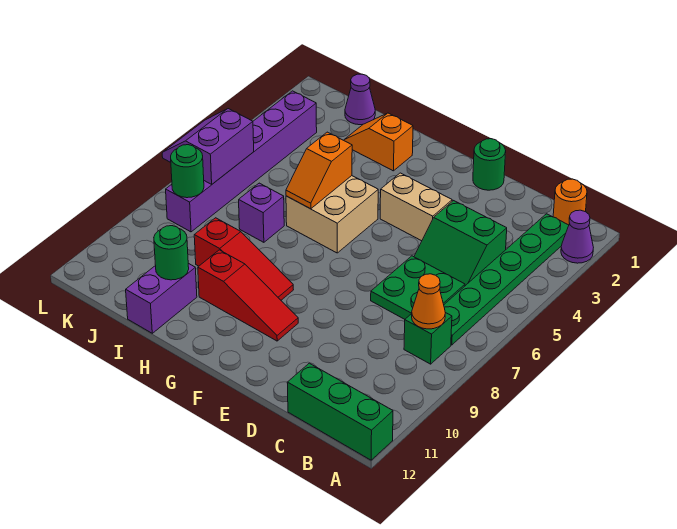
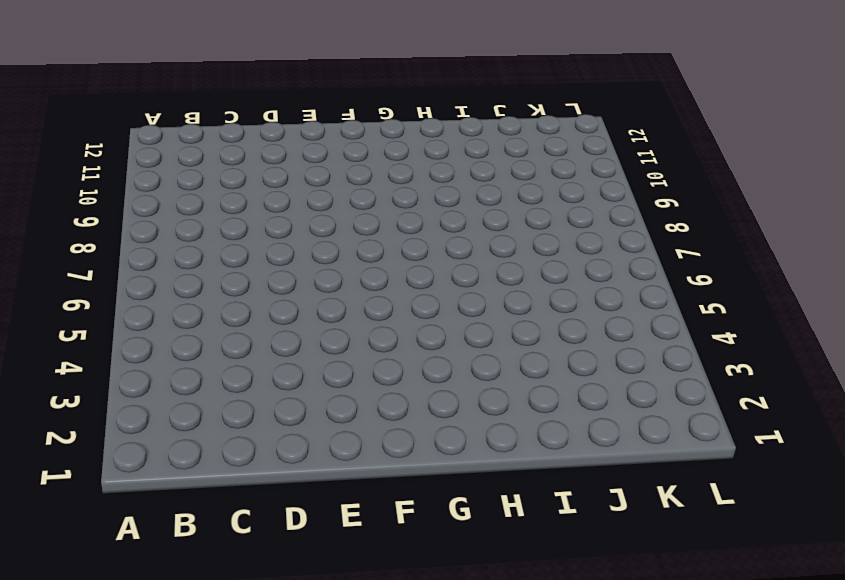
none -> purple cone A2 level 1
none -> green brick A12:C12 level 1
none -> orange round brick B1 level 1

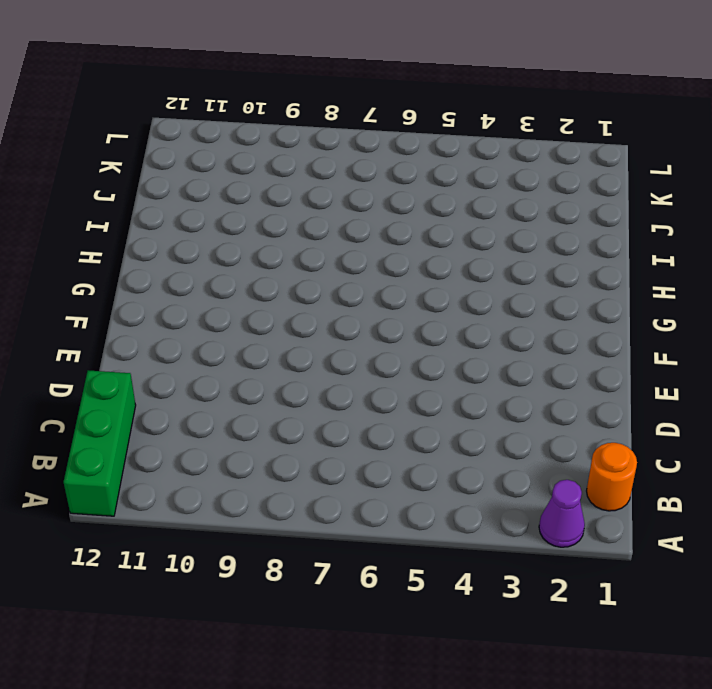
none -> green plate B2:B7 level 1
none -> green brick B8 level 1
none -> green slope C4:D5 level 1 top 4

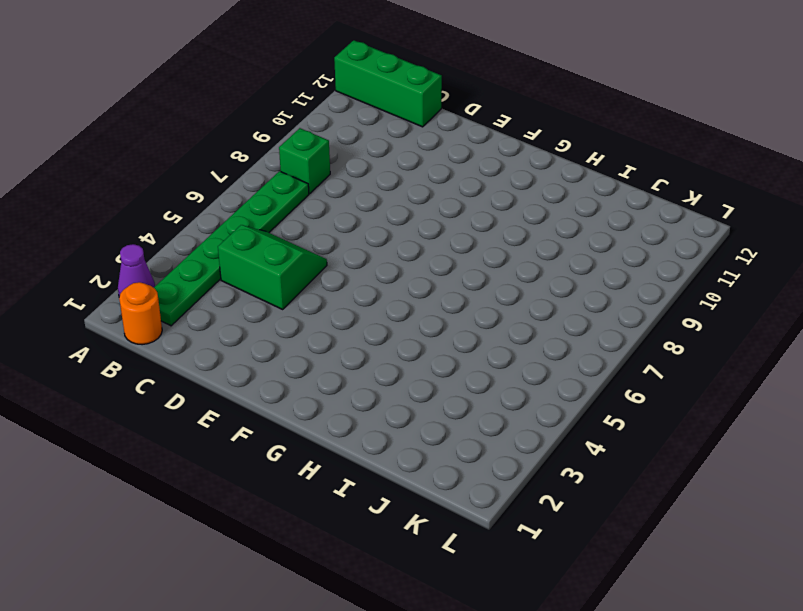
none -> green plate C6:D7 level 1
none -> green round brick E1 level 1
none -> tan brick E4:F4 level 1

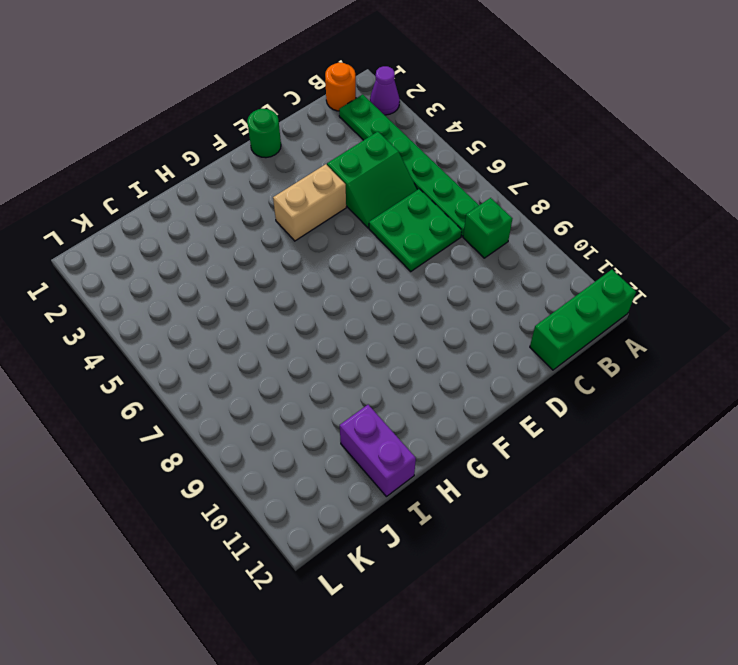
none -> red slope F10:H10 level 1 top H
none -> tan brick G5:H6 level 1
none -> red slope G9:I9 level 1 top I

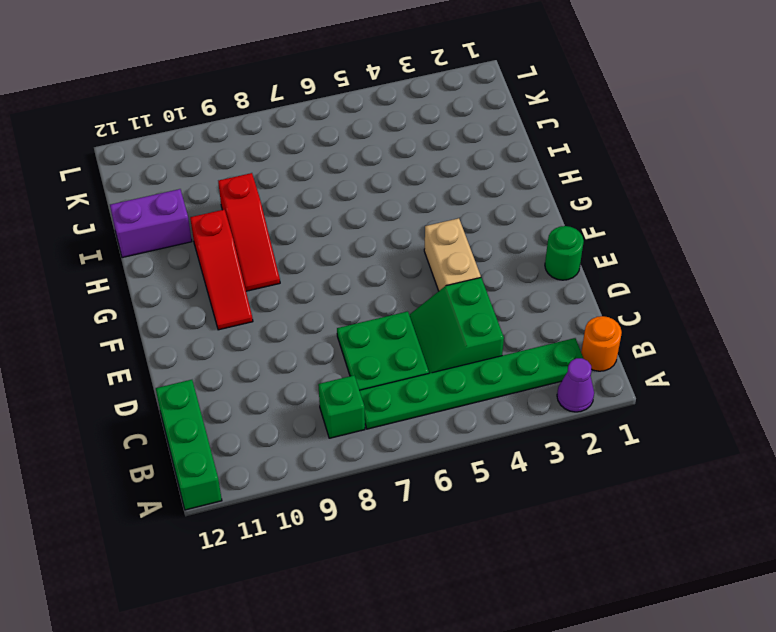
none -> tan brick G5:H6 level 1
none -> orange slope H2:I2 level 1 top H
none -> purple brick I7 level 1

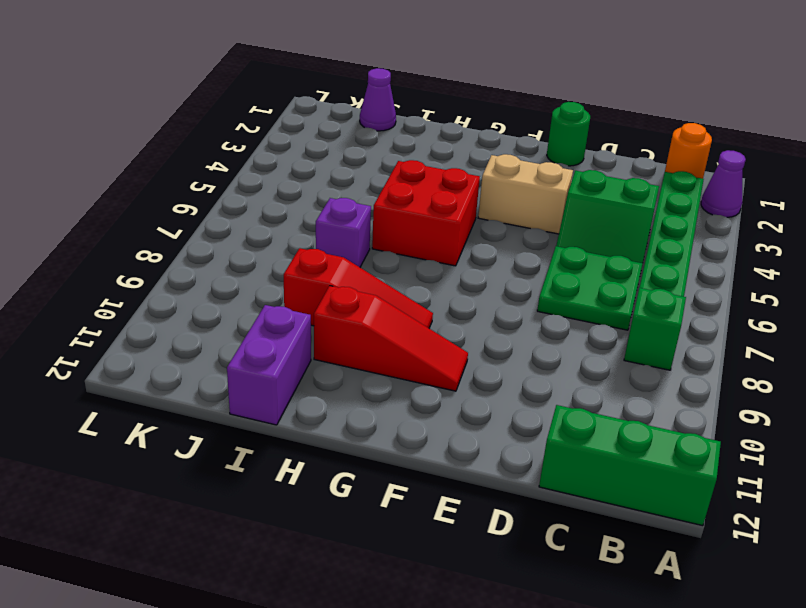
red brick G5:H6 level 1 -> tan brick G5:H6 level 1
none -> orange slope H2:I2 level 1 top H
none -> purple brick K3:K8 level 1
none -> orange cone B8 level 2

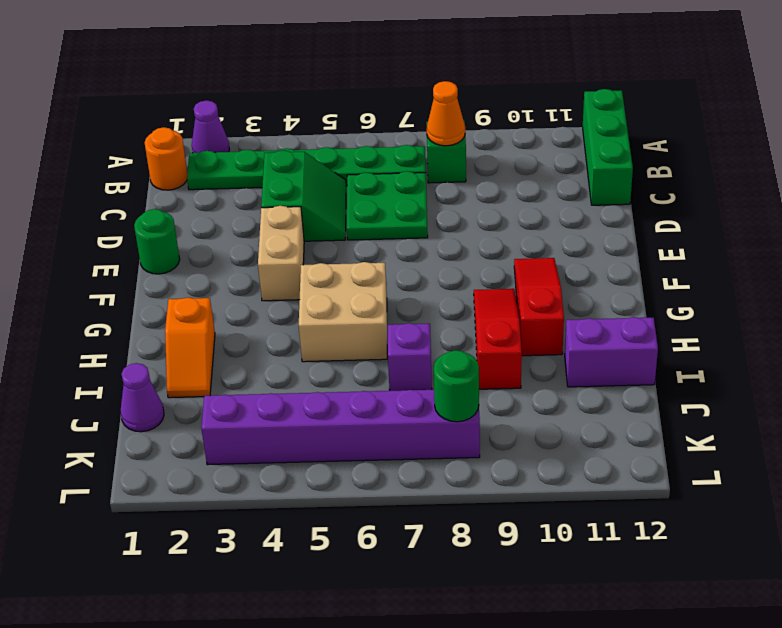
none -> orange slope H5:H6 level 2 top 5
none -> green round brick I11 level 2
none -> purple slope K6:L7 level 2 top K

